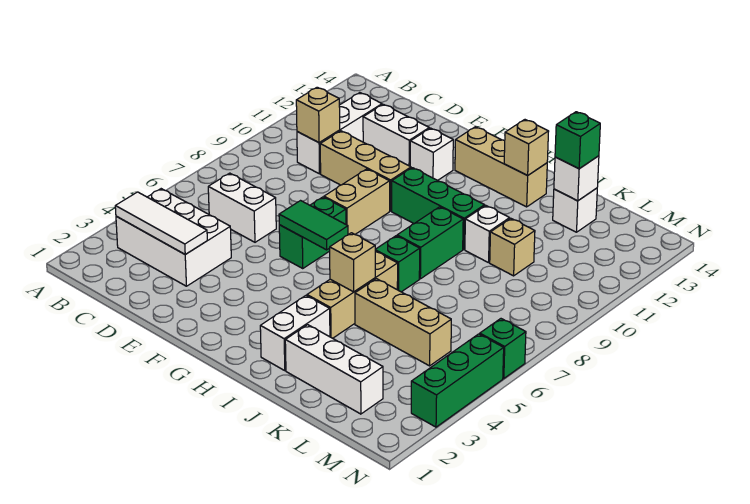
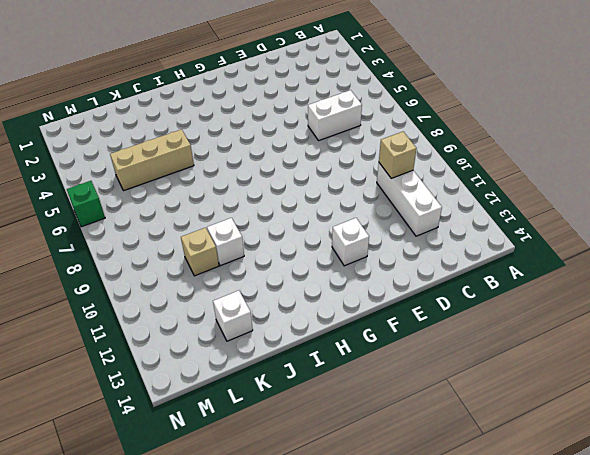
none -> white brick B3:D4 level 1
none -> tan brick D10:F10 level 1
none -> white brick D12:E12 level 1

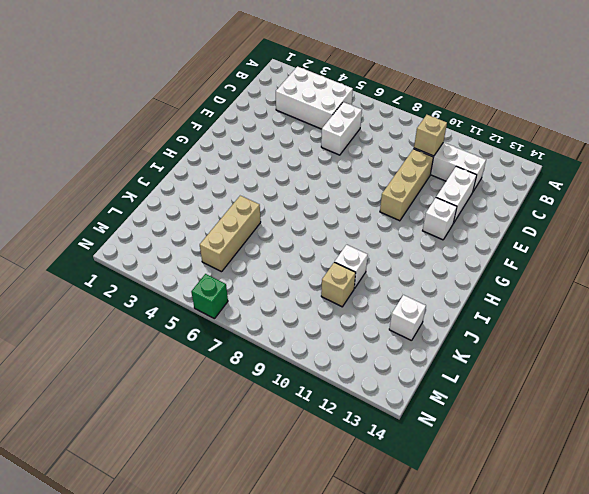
white brick B3:C5 level 1 -> white brick B3:D4 level 1
none -> green brick F6:F7 level 1
none -> tan brick F8:F9 level 1
none -> green brick G10:I10 level 1

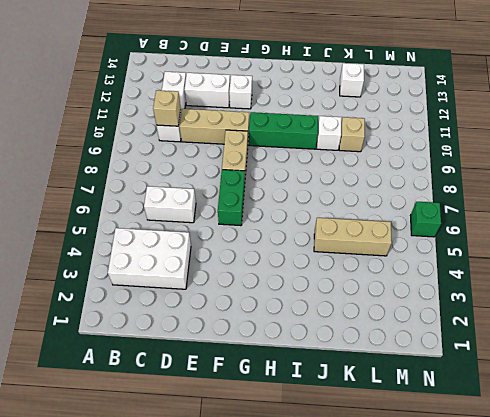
none -> tan brick G13:I13 level 1
none -> white brick I2:I3 level 1
none -> tan brick I4:I6 level 1

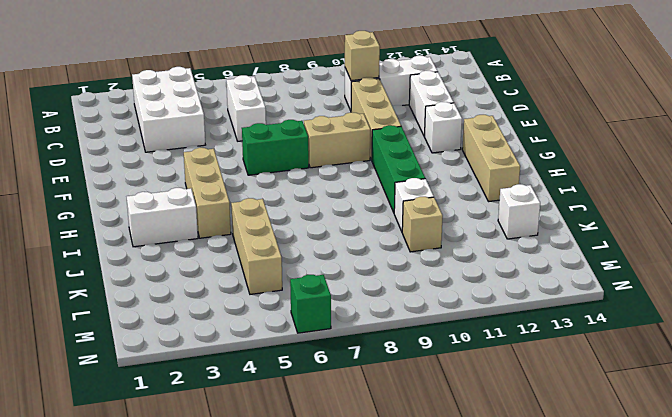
tan brick G4:I4 level 1 -> tan brick I4:I6 level 1
none -> green brick I7 level 1
none -> green brick I8:I9 level 1
none -> white brick J2:L2 level 1

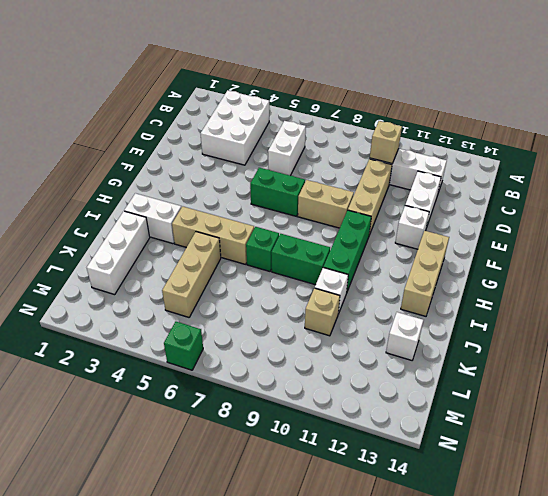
none -> green brick N3:N5 level 1
none -> white tile B3:D3 level 2
none -> green tile F6:G6 level 2

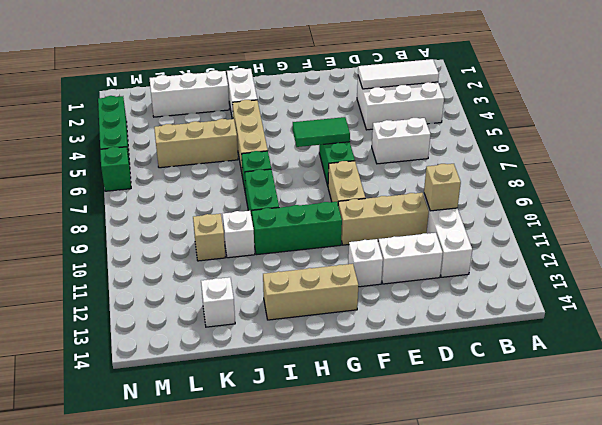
none -> tan brick I5 level 2
none -> tan brick I13 level 2
none -> white brick K13 level 2

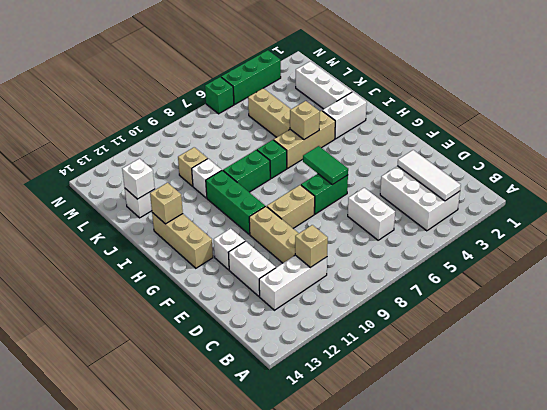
none -> green brick K13 level 3

